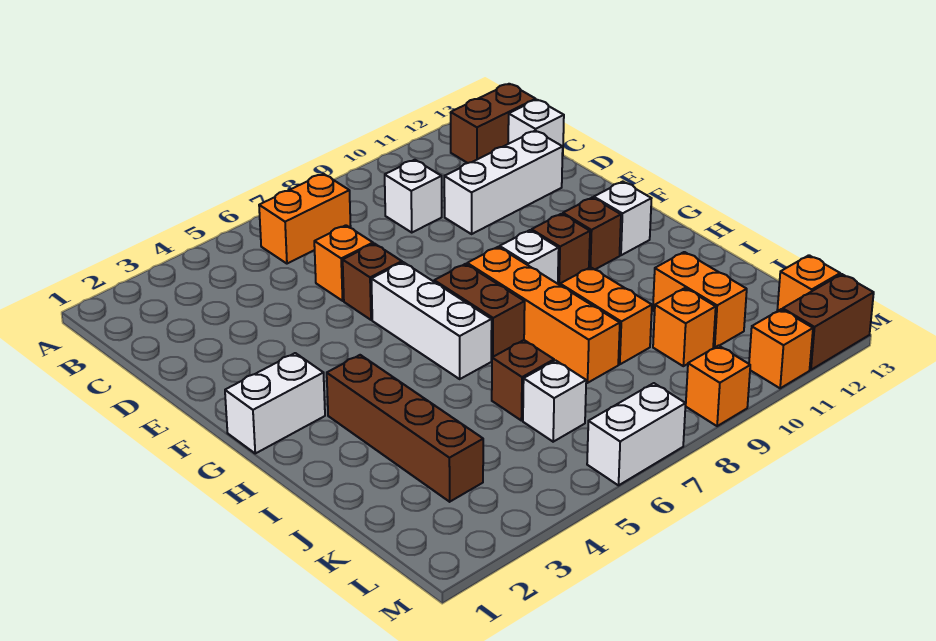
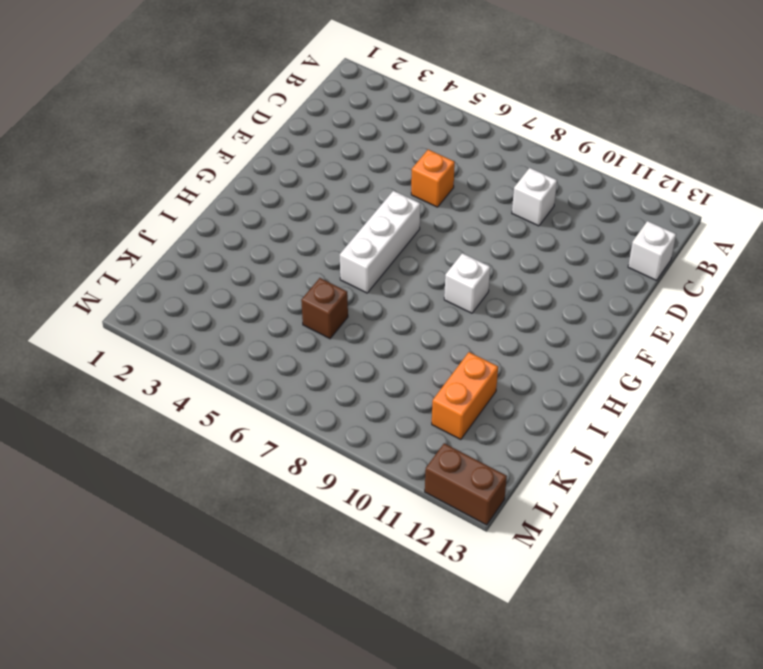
none -> orange brick B6:B7 level 1
none -> brown brick B12:B13 level 1
none -> white brick D10:D12 level 1

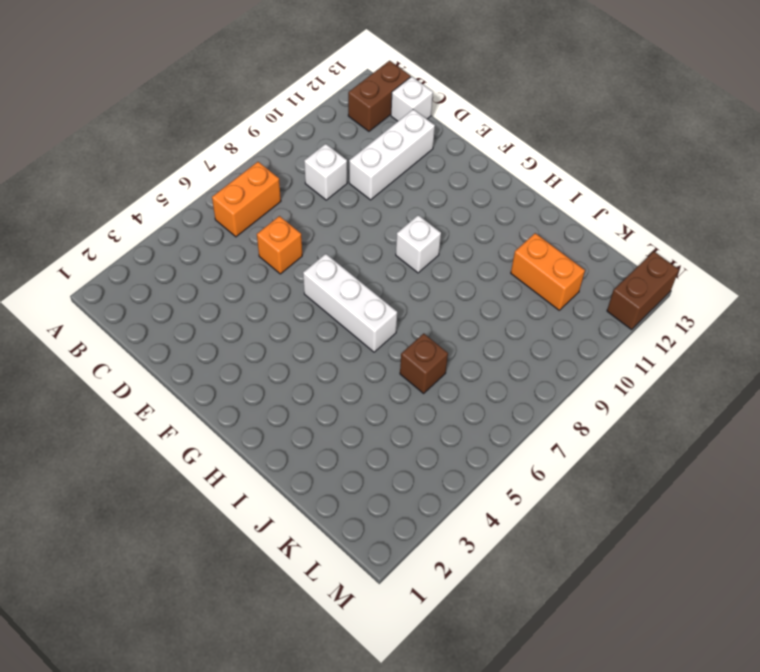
none -> brown brick E6 level 1
none -> white brick G1:G2 level 1
none -> brown brick G7:H7 level 1

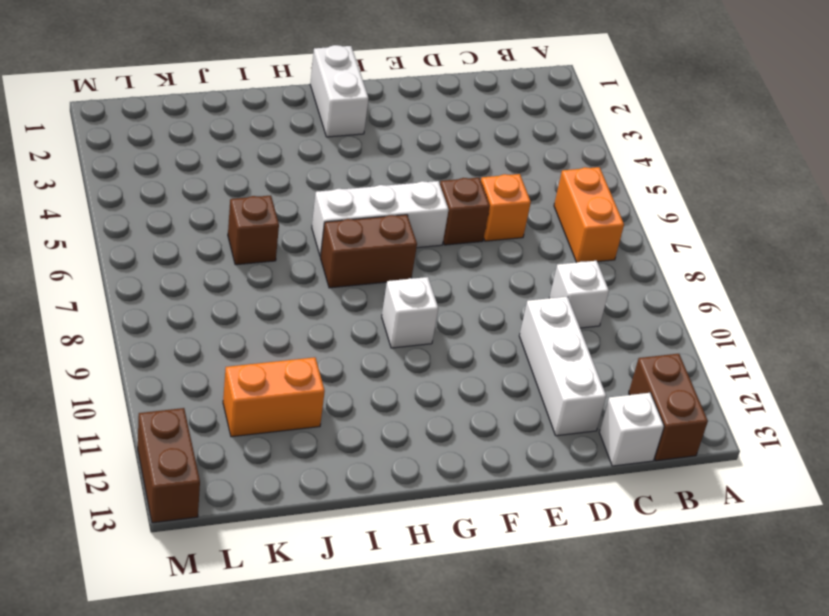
none -> orange brick G8:J8 level 1
none -> brown brick G10 level 1
none -> brown brick G11 level 1

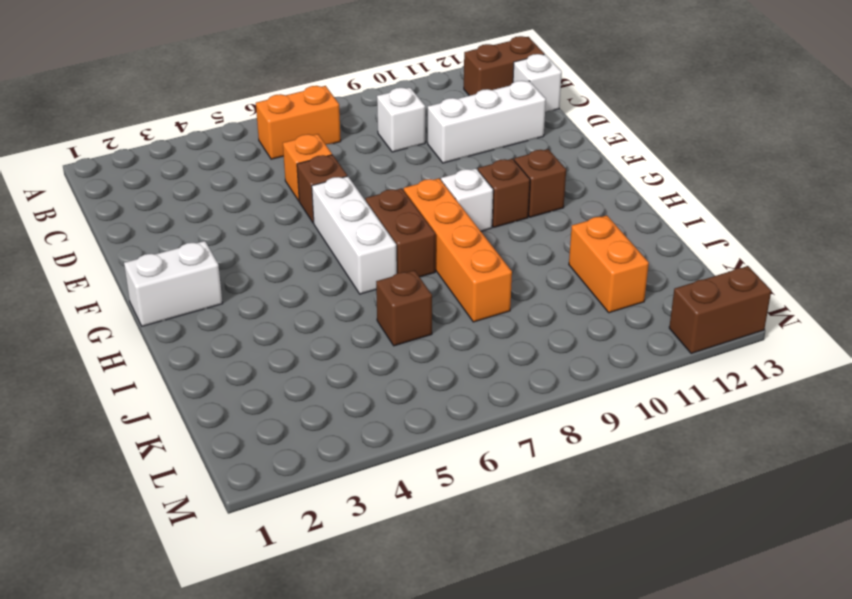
none -> white brick G12 level 1
none -> brown brick H3:K3 level 1
none -> orange brick I9:J9 level 1

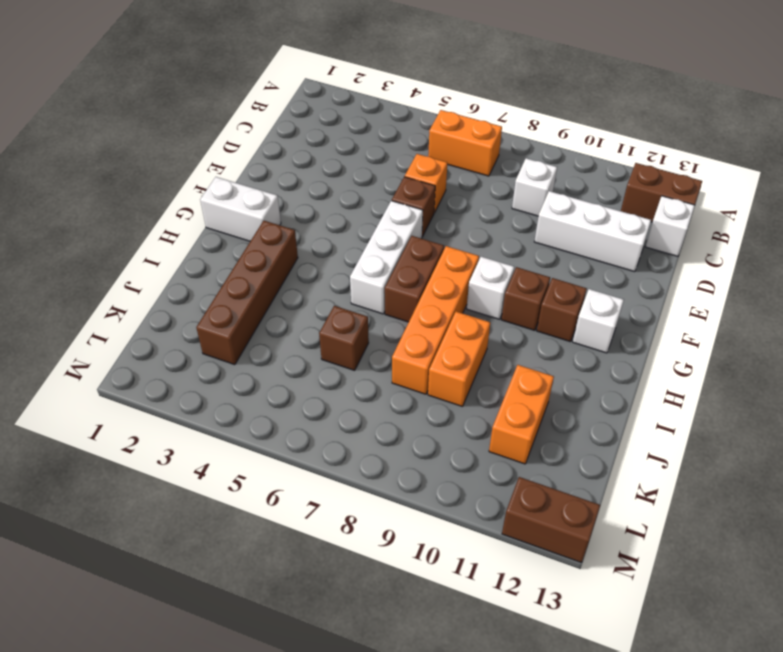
none -> white brick K6 level 1
none -> orange brick K10 level 1
none -> orange brick L13 level 1

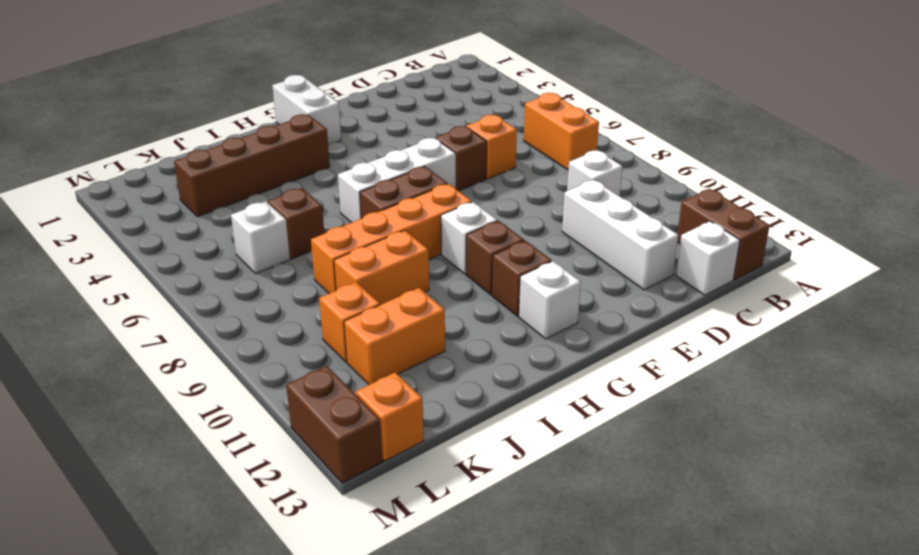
none -> white brick M6:M7 level 1
none -> orange brick M9 level 1
none -> orange brick M11 level 1

